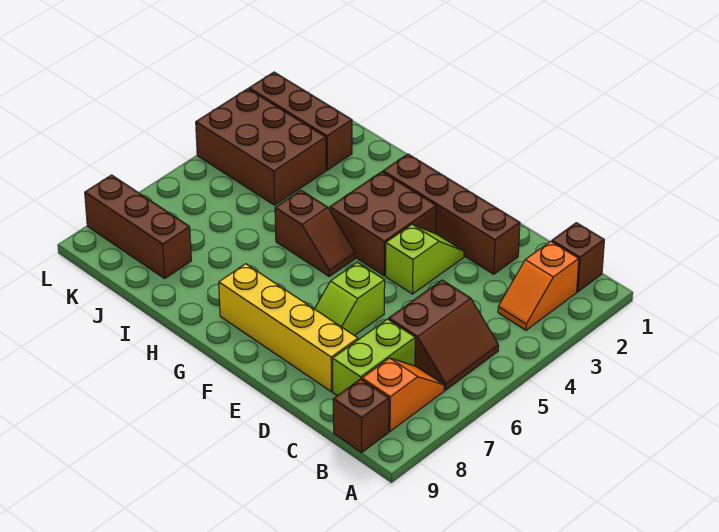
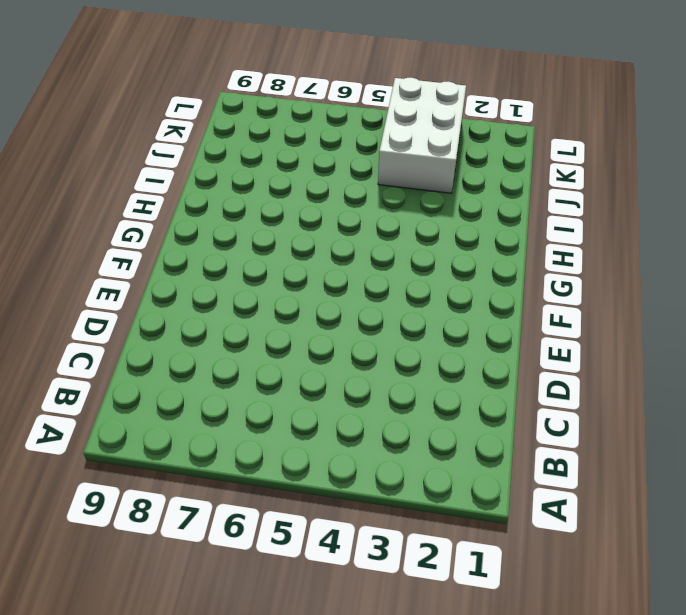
white brick J3:L4 level 1 -> brown brick J3:L4 level 1
none -> brown brick B1 level 1
none -> orange slope B2:B3 level 1 top 2
none -> brown slope B5:C6 level 1 top C

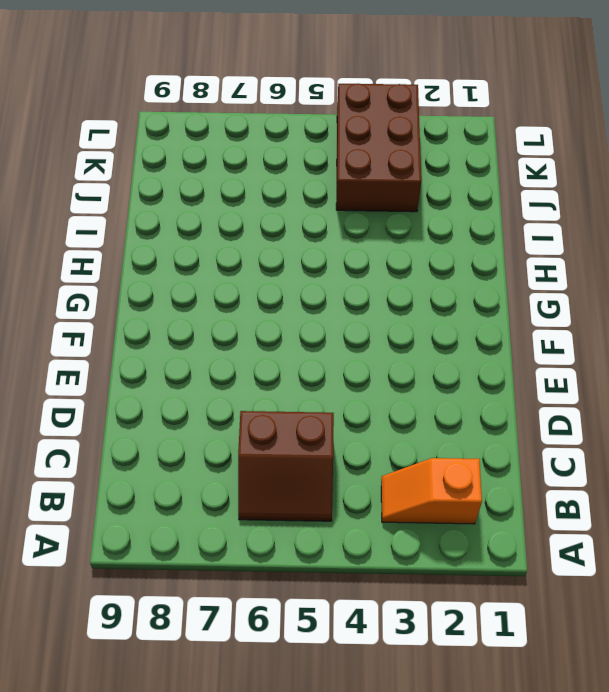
none -> brown brick B1 level 1
none -> orange slope B7:B8 level 1 top 8
none -> brown brick B9 level 1

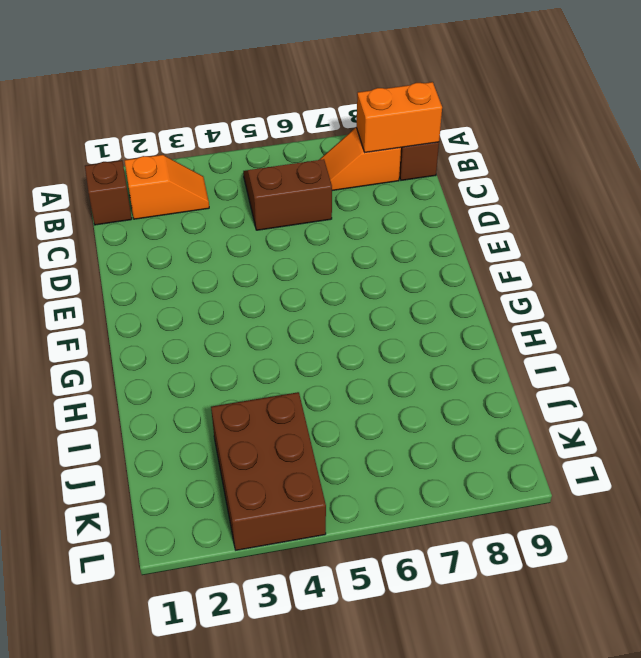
orange brick B8:B9 level 2 -> none
none -> lime brick C7:C8 level 1
none -> brown brick D2:G2 level 1
none -> yellow brick D8:G8 level 1

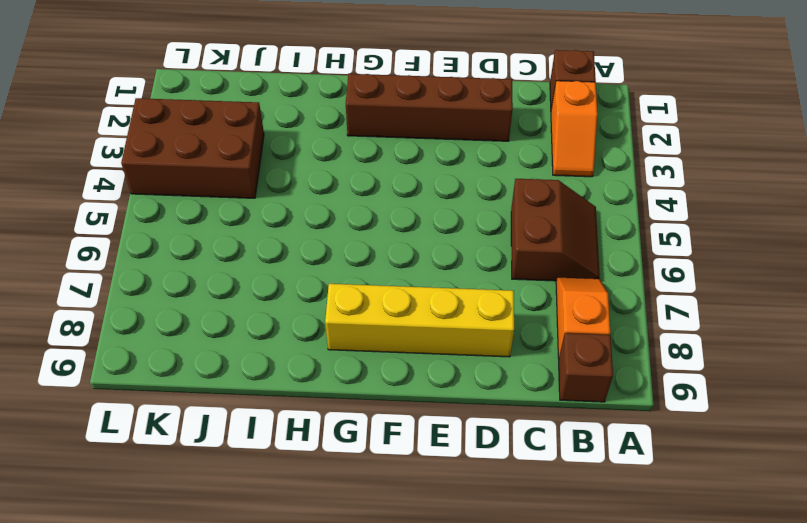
none -> lime brick C7:C8 level 1
none -> lime slope E3:E4 level 1 top 4
none -> lime slope E6:E7 level 1 top 6

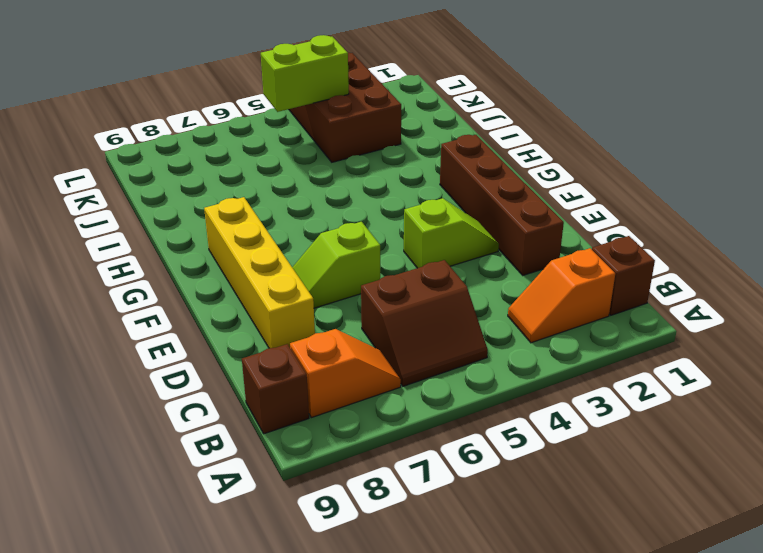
lime brick K4:K5 level 2 -> lime brick C7:C8 level 1
none -> brown brick F3:G4 level 1
none -> brown slope G5:H5 level 1 top H
none -> brown brick J2:L2 level 1

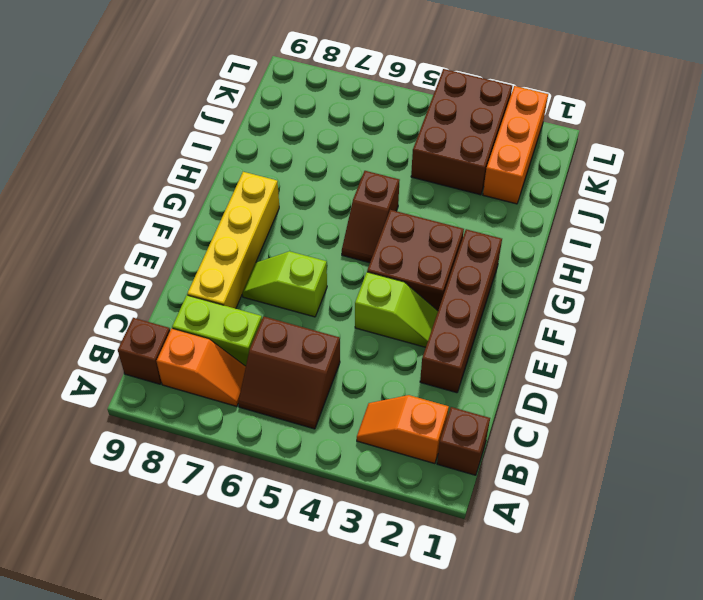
orange brick J2:L2 level 1 -> brown brick J2:L2 level 1
none -> brown brick J8:L8 level 1

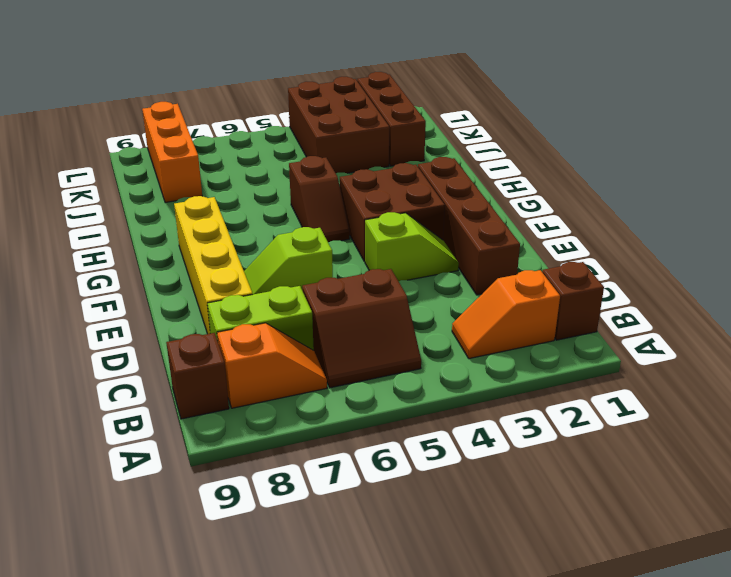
orange brick J8:L8 level 1 -> brown brick J8:L8 level 1

